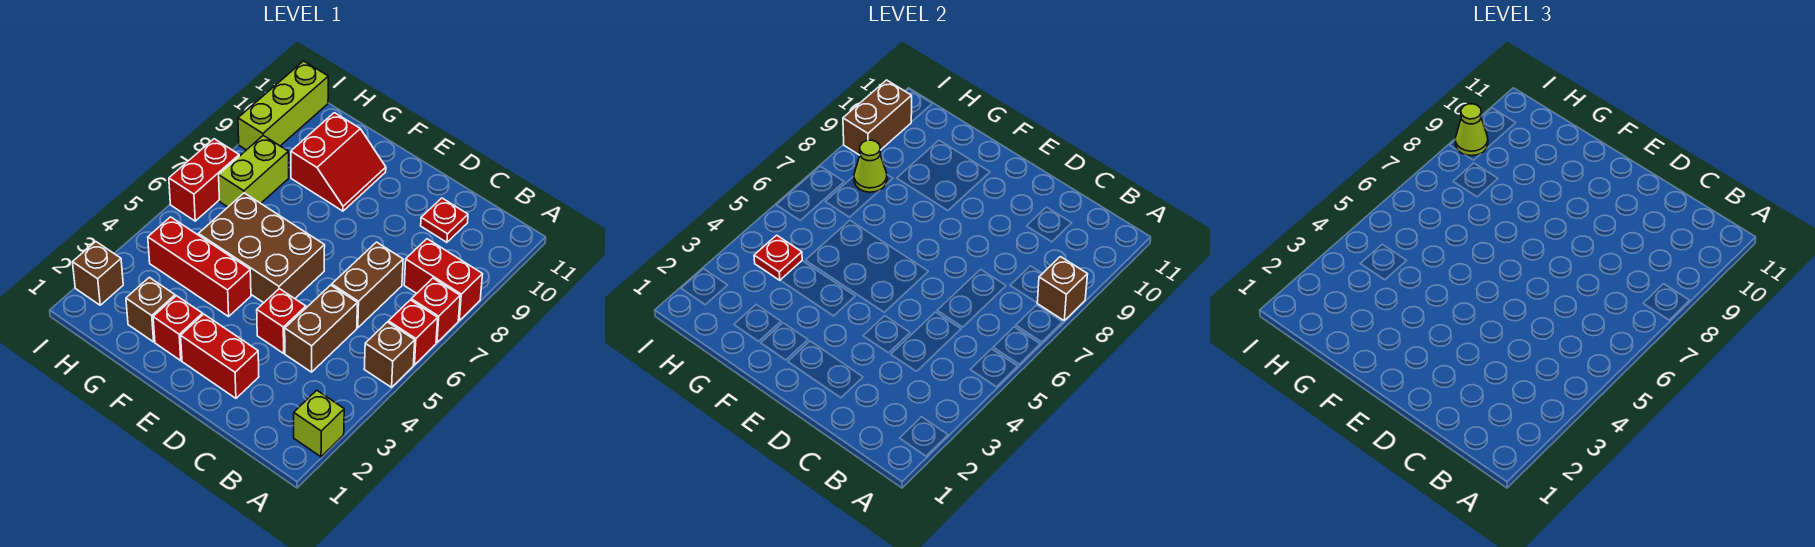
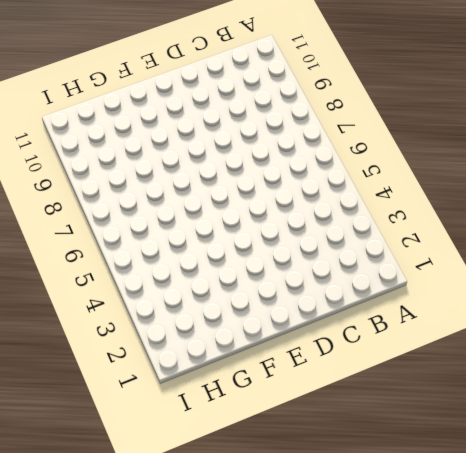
none -> lime brick A2 level 1
none -> brown brick A5 level 1
none -> red brick A6 level 1

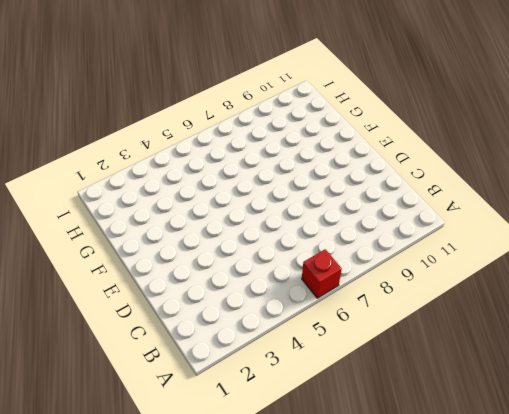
none -> lime brick A2 level 1
none -> brown brick A5 level 1
none -> red brick A7 level 1

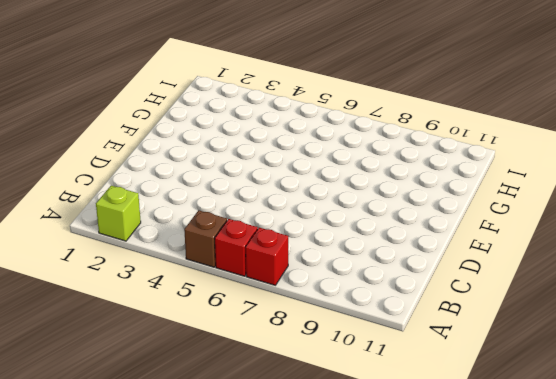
none -> red brick A8:B8 level 1
none -> brown brick C4:C5 level 1
none -> brown brick C6:C7 level 1

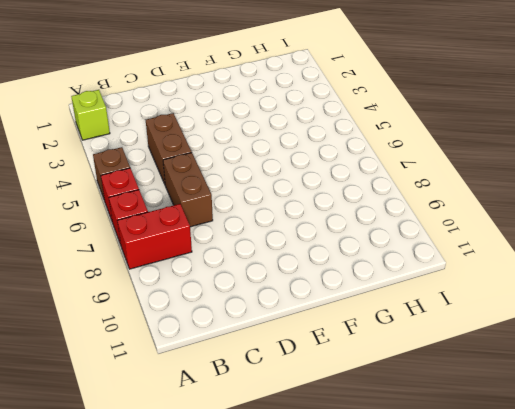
none -> red plate C10 level 1
none -> red brick D2:E2 level 1
none -> red brick D4 level 1

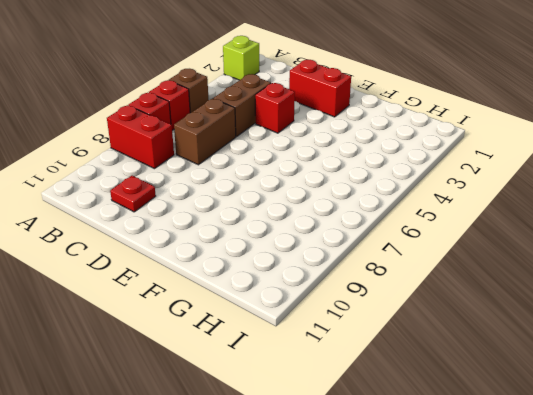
none -> brown brick E5:G6 level 1
none -> red brick F2 level 1
none -> red brick F4:H4 level 1

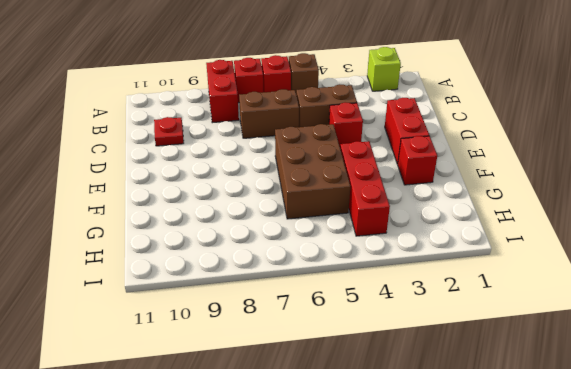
none -> red slope F9:G10 level 1 top G
none -> brown brick G2 level 1
none -> lime brick H7:H8 level 1

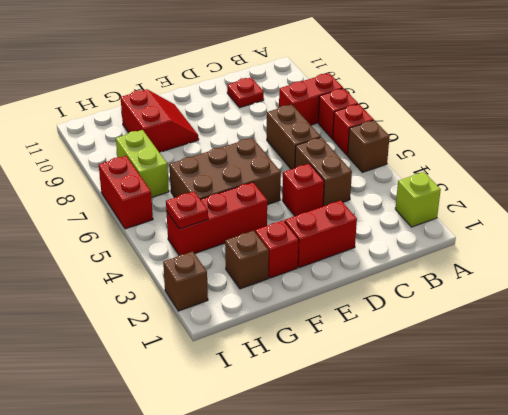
none -> lime brick I9:I11 level 1
none -> brown brick A8 level 2
none -> lime cone H8 level 2

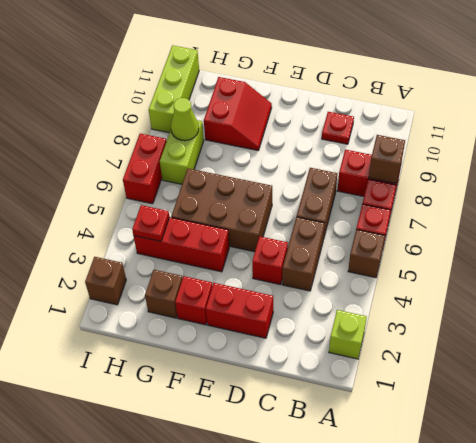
none -> brown brick I9:I10 level 2
none -> lime cone I9 level 3

